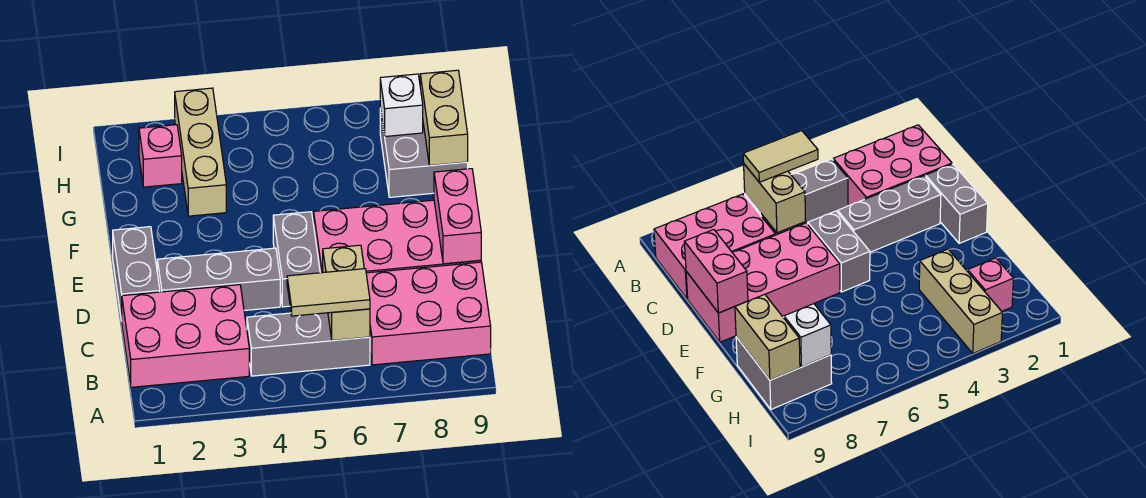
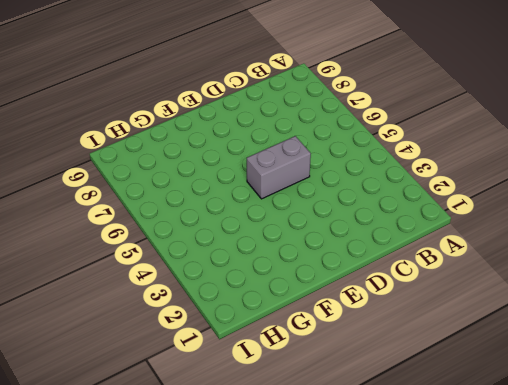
none -> pink brick B1:C3 level 1
none -> grey brick B4:B6 level 1
none -> pink brick B7:C9 level 1

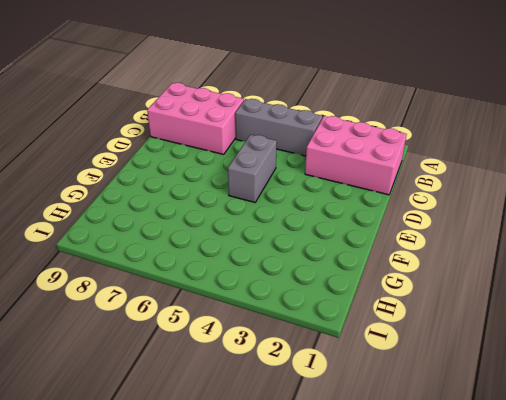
none -> grey brick D1:E1 level 1
none -> grey brick D2:D4 level 1
none -> pink brick D6:E9 level 1

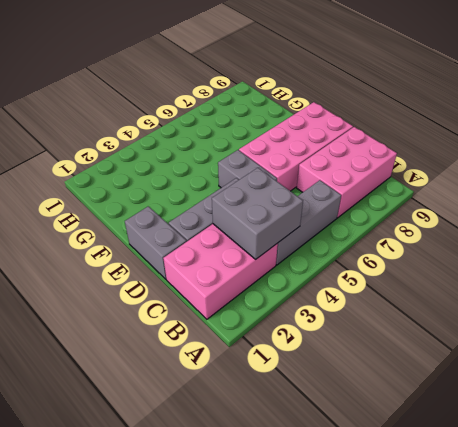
grey brick B3:C4 level 2 -> grey brick G8:H9 level 1
none -> tan brick G3:I3 level 1
none -> pink brick H2 level 1
none -> tan brick B6:C6 level 2

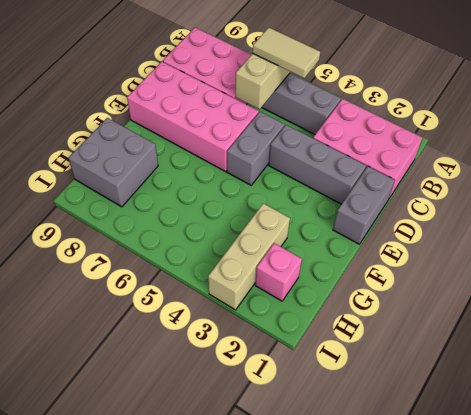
none -> pink brick D9:E9 level 2
none -> tan brick G9:H9 level 2
none -> white brick H8 level 2

